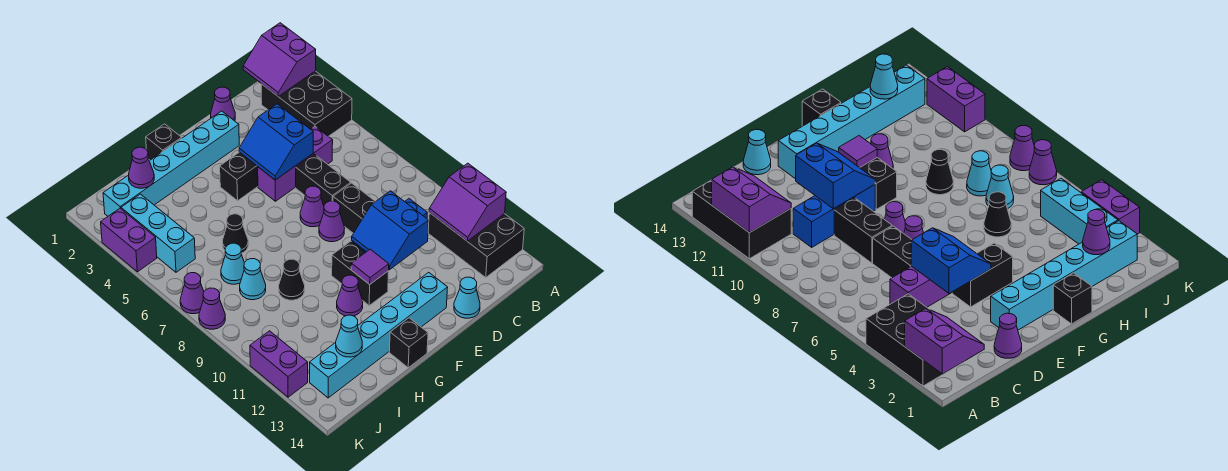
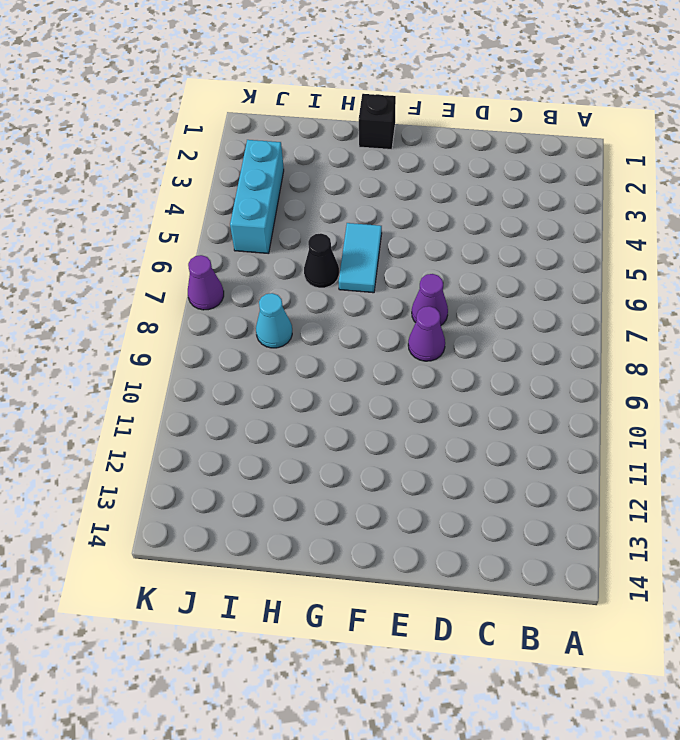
cyan tile G5:G6 level 1 -> none
none -> black brick A2:B4 level 1
none -> black brick A11:B13 level 1
none -> purple brick C5:E5 level 1
none -> blue brick C10:E10 level 1

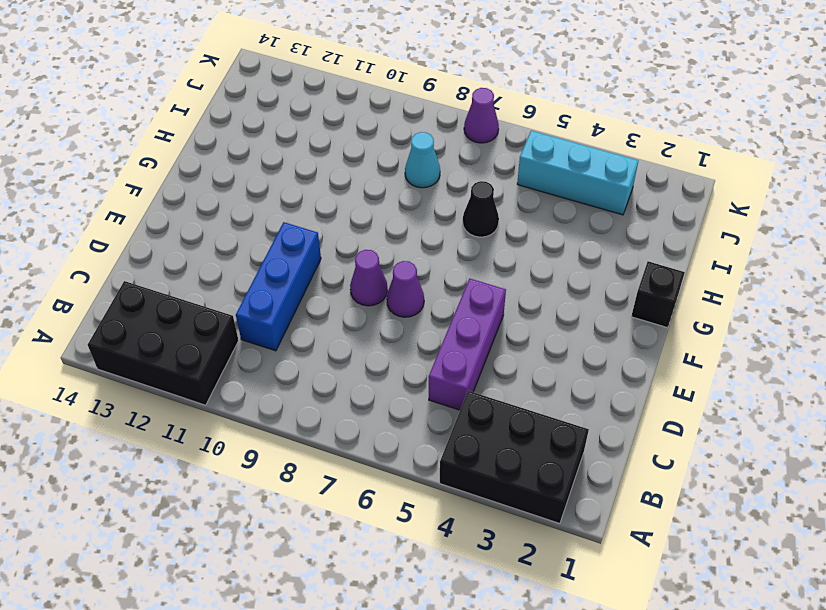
none -> purple cone D1 level 1
none -> black brick D6:D7 level 1
none -> black brick D8:D9 level 1
none -> cyan cone D14 level 1

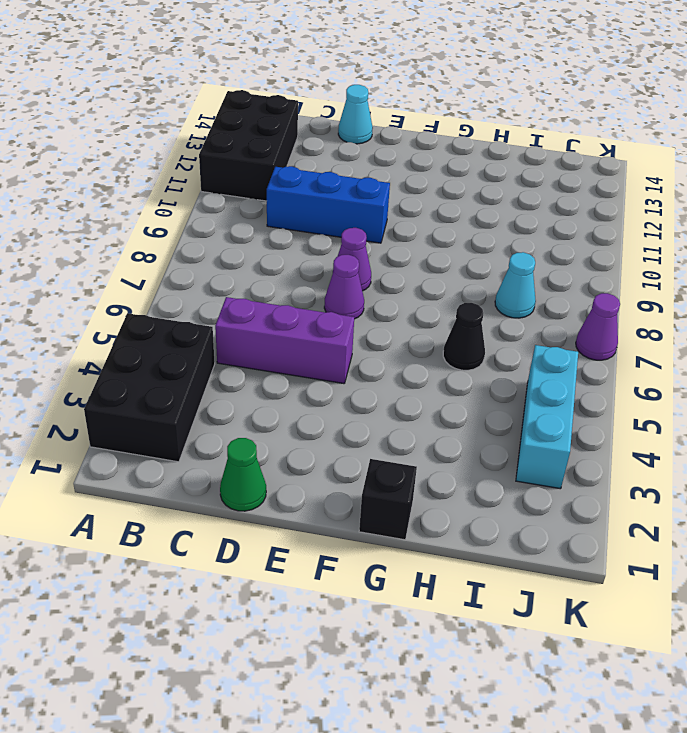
green cone D1 level 1 -> purple cone D1 level 1
none -> black brick D6:D7 level 1
none -> black brick D8:D9 level 1
none -> cyan brick E2:J2 level 1
none -> black brick E4:F4 level 1

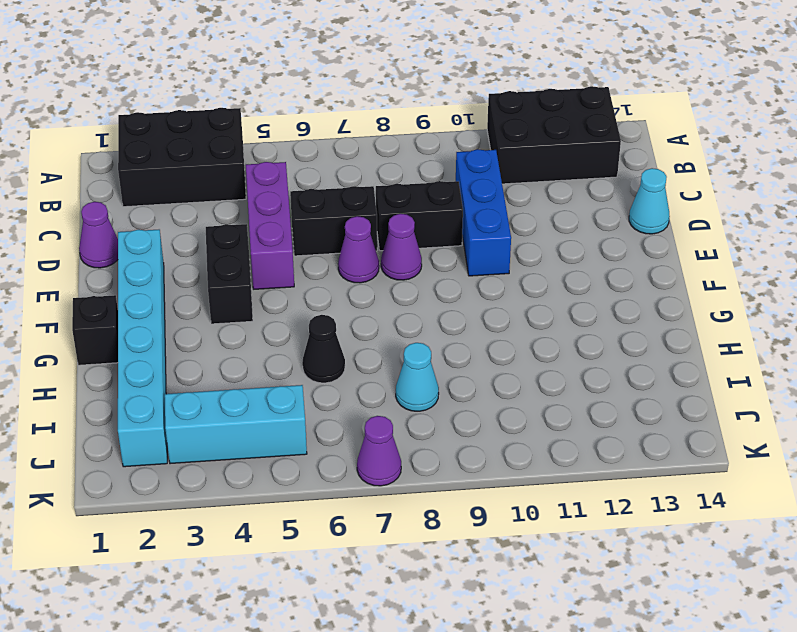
none -> cyan brick E13:J13 level 1
none -> black brick F10:F11 level 1
none -> purple cone G11 level 1
none -> black brick G14 level 1

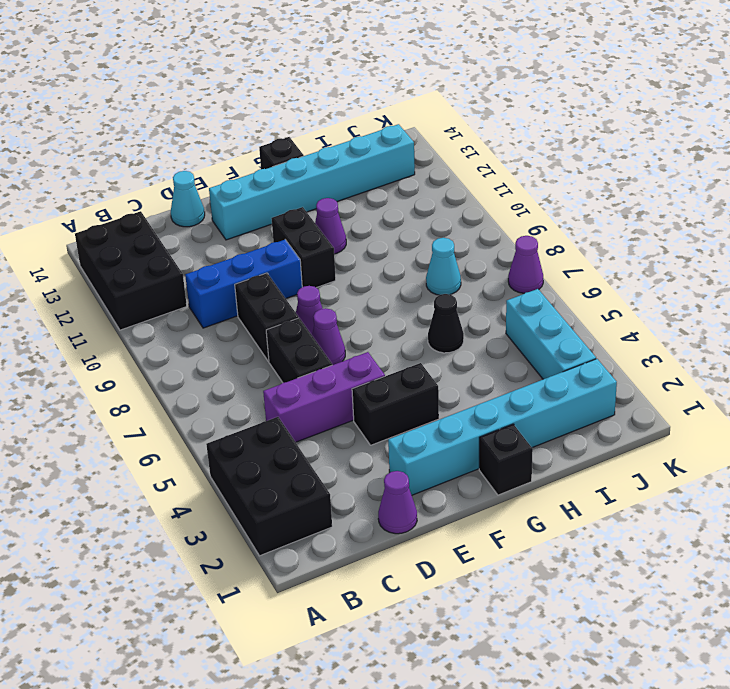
none -> black cone H9 level 1
none -> cyan cone I7 level 1
none -> purple brick K3:K4 level 1
none -> purple cone K8 level 1

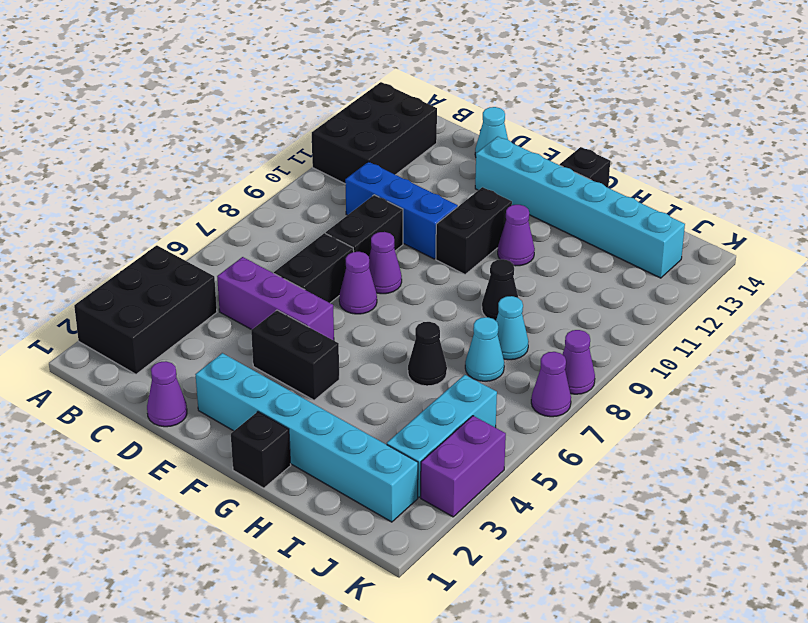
none -> purple brick K11:K12 level 1
none -> purple slope A1:B2 level 2 top A
none -> purple slope A11:B12 level 2 top A
none -> blue slope D4:E5 level 2 top D

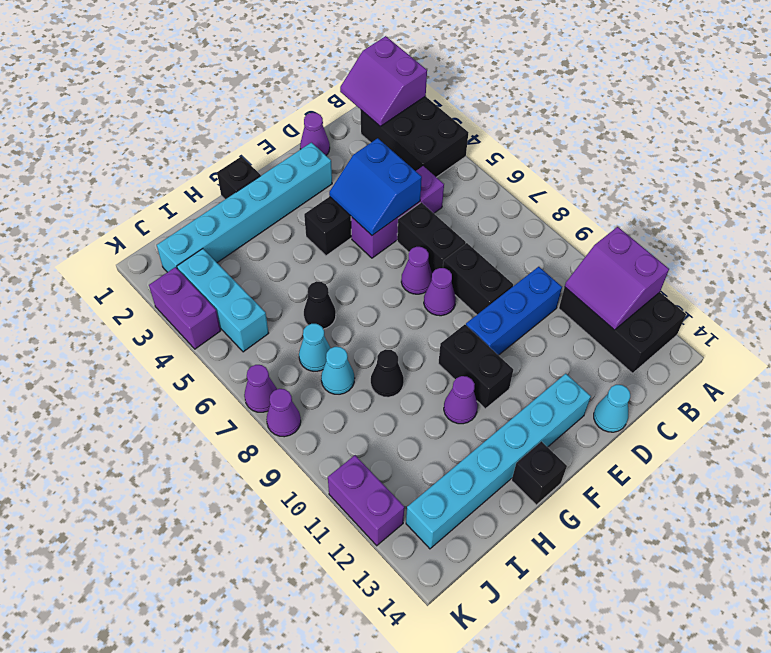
none -> blue slope D10:E11 level 2 top D
none -> purple tile F11 level 2
none -> purple cone I2 level 2
none -> cyan cone I13 level 2

